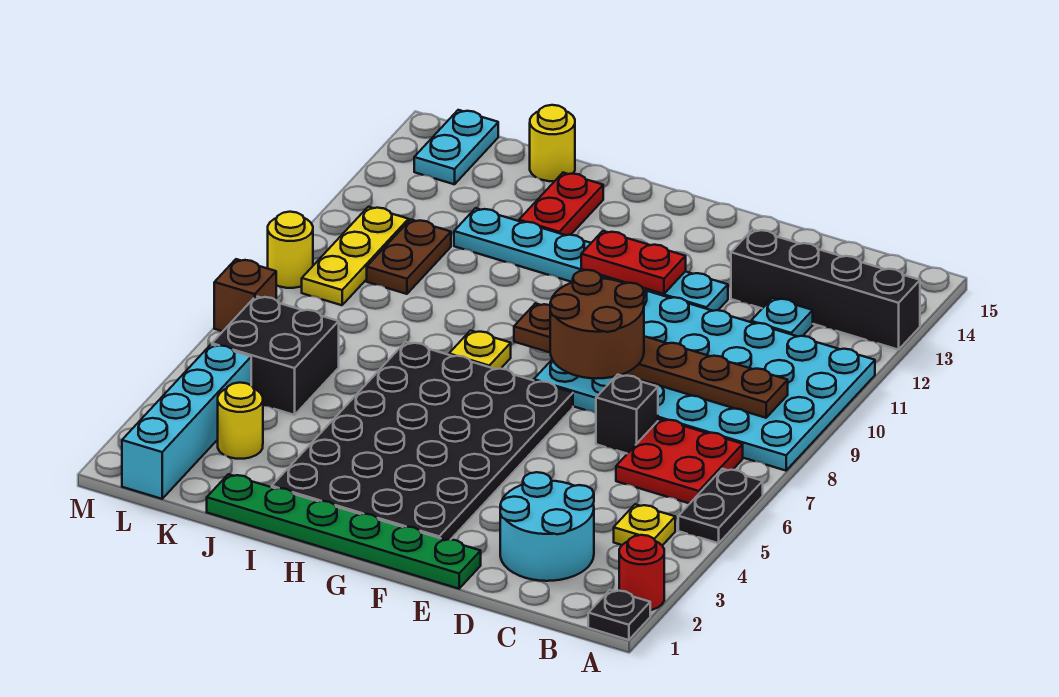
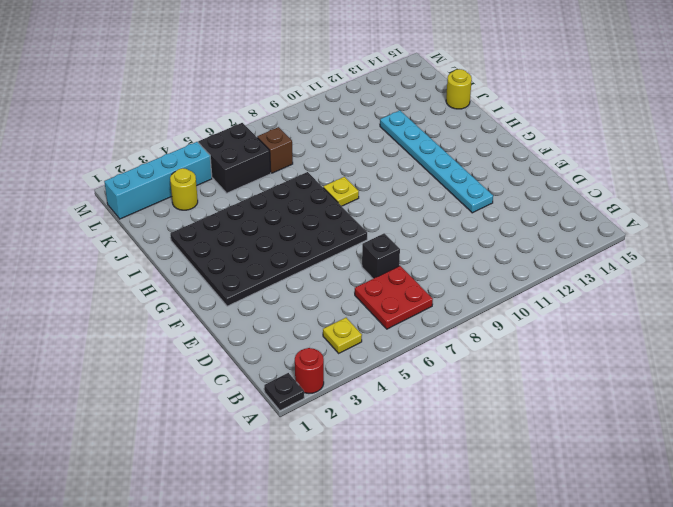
brown brick K7 level 1 -> brown brick M7 level 1
none -> black plate A5:A6 level 1
none -> cyan plate A8:F11 level 1
none -> black brick A13:D13 level 1

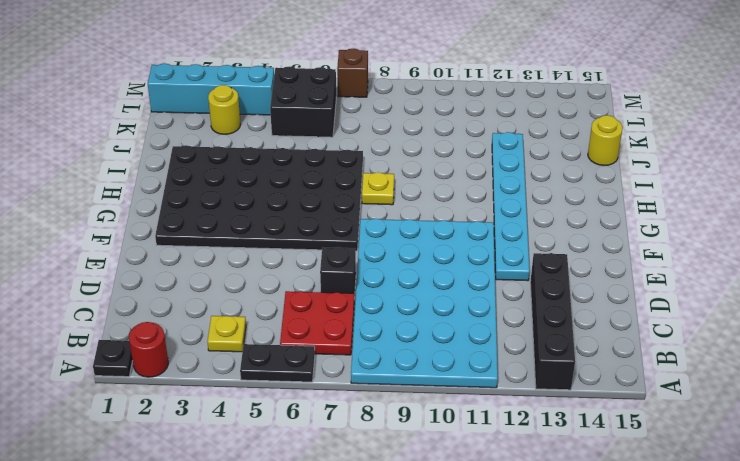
none -> cyan round brick C2:D3 level 1
none -> cyan plate C12 level 1
none -> green plate E1:J1 level 1

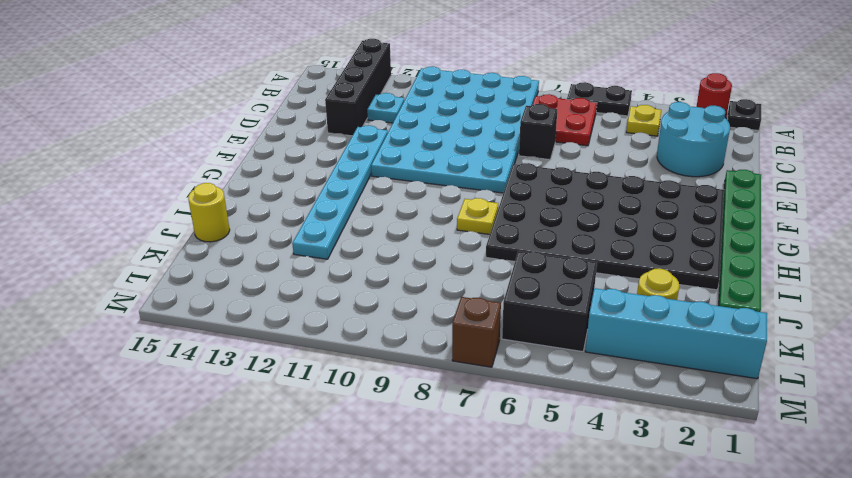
none -> red plate I13:I14 level 1
none -> brown plate K10:K11 level 1
none -> yellow plate L9:L11 level 1

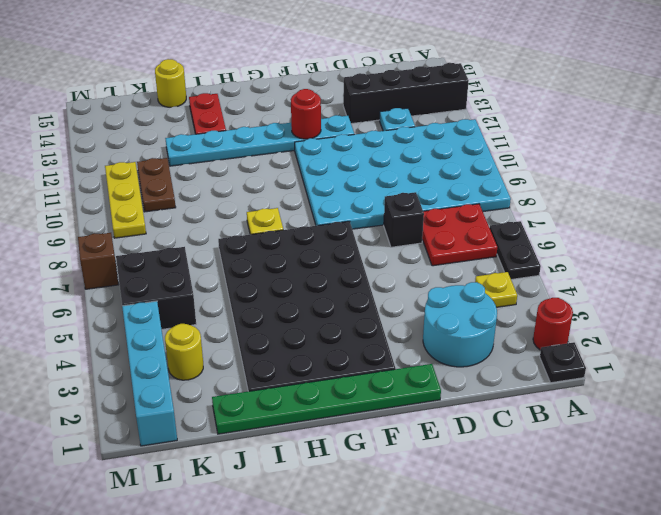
red round brick F12 level 2 -> red plate F12:G12 level 2
none -> cyan plate L14:L15 level 1
none -> yellow round brick M9 level 1
none -> brown plate B9:G9 level 2

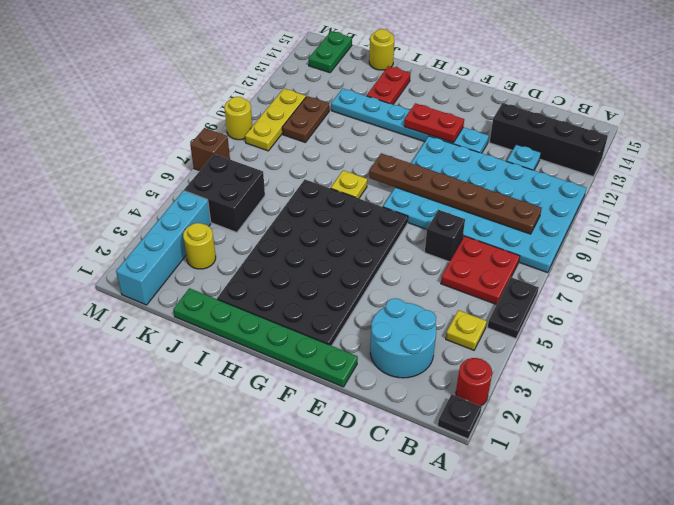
green plate L14:L15 level 1 -> cyan plate L14:L15 level 1
none -> brown round brick E8:F9 level 3

